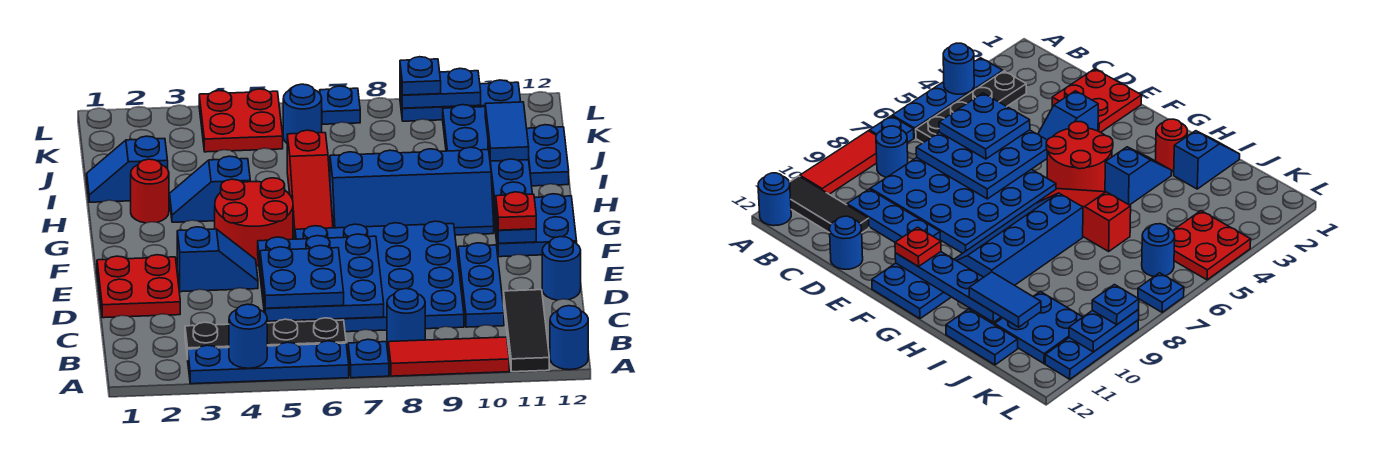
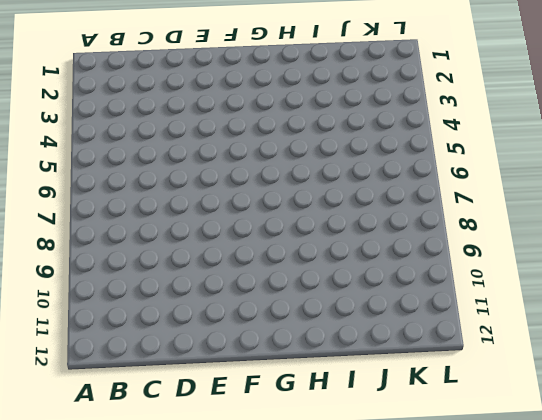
none -> blue plate A3:A6 level 1
none -> blue plate A7 level 1
none -> red tile A8:A10 level 1
none -> black tile A11:C11 level 1

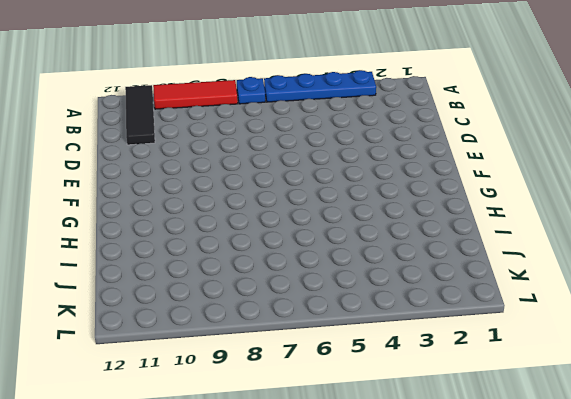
none -> blue round brick A12 level 1
none -> black plate B3:B6 level 1
none -> blue round brick B8 level 1
none -> blue plate C6:F9 level 1

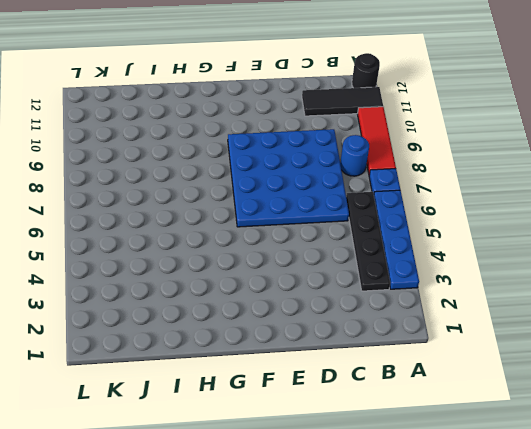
black round brick A12 level 1 -> blue round brick A12 level 1
none -> blue plate C10:E10 level 1
none -> red plate D1:E2 level 1
none -> blue round brick D12 level 1
none -> blue slope E3:E4 level 1 top 3

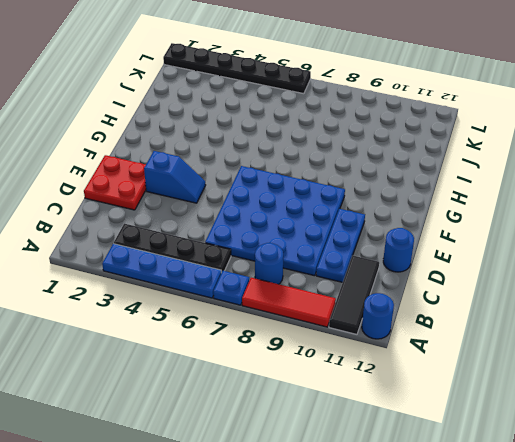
black plate L1:L6 level 1 -> red plate K4:L5 level 1
none -> red round brick F4:G5 level 1
none -> blue plate F11:G12 level 1
none -> red slope G6:I6 level 1 top I
none -> blue slope G7:H10 level 1 top H

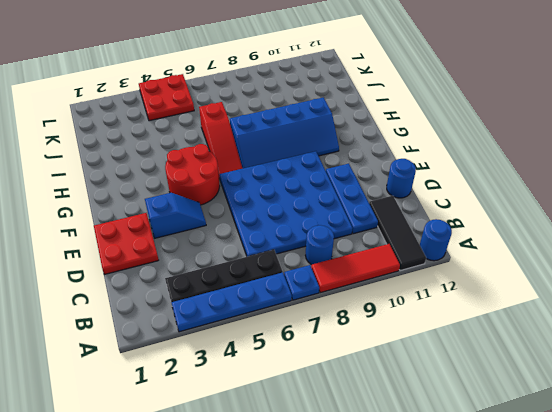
none -> blue plate F11:G12 level 1
none -> red round brick H2 level 1
none -> blue slope H3:H4 level 1 top 4
none -> blue slope I1:I2 level 1 top 2

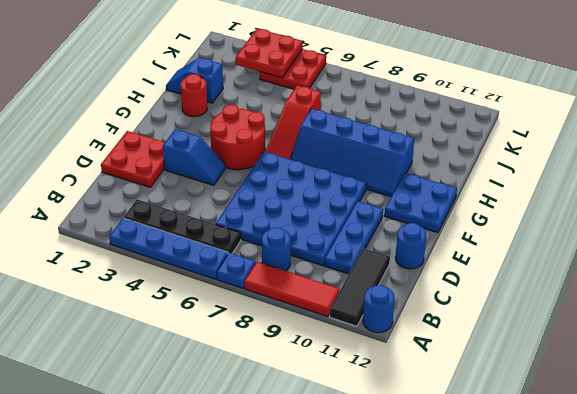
red plate K3:L4 level 2 -> none
none -> blue slope H3:H4 level 1 top 4
none -> blue plate I12:J12 level 1
none -> blue plate J10:K11 level 1
none -> blue round brick K6 level 1

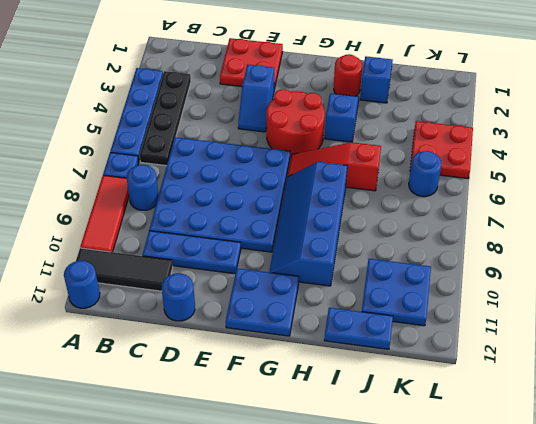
none -> blue plate L7 level 1
none -> blue plate L9:L11 level 1
none -> blue round brick A4 level 2
none -> blue plate C5:E7 level 2

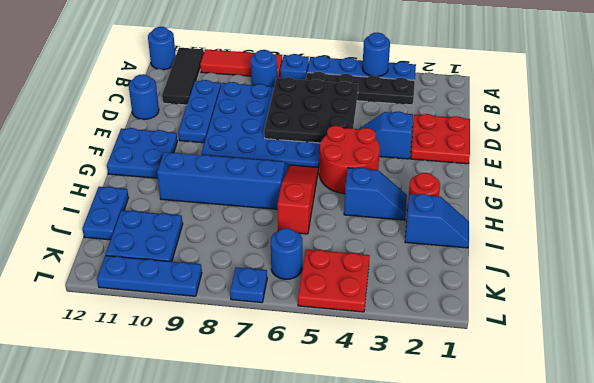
black plate C5:E7 level 2 -> blue plate C5:E7 level 2
none -> blue plate F11:I11 level 2
none -> blue plate L9:L10 level 2
none -> blue plate C5:D6 level 3
none -> red plate F11 level 3

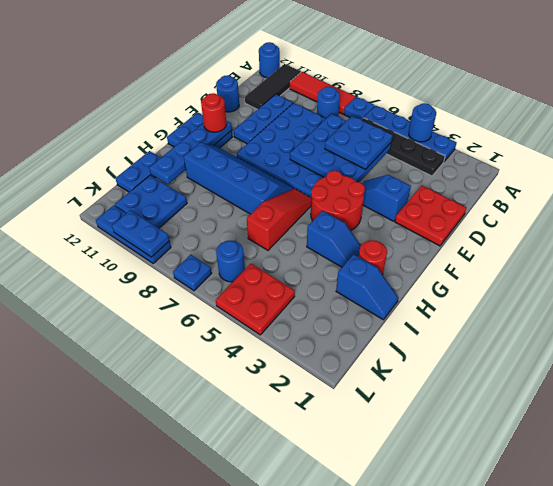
red round brick F11 level 3 -> red plate F11 level 3
none -> blue tile I11:J11 level 3
none -> blue plate L9 level 3

